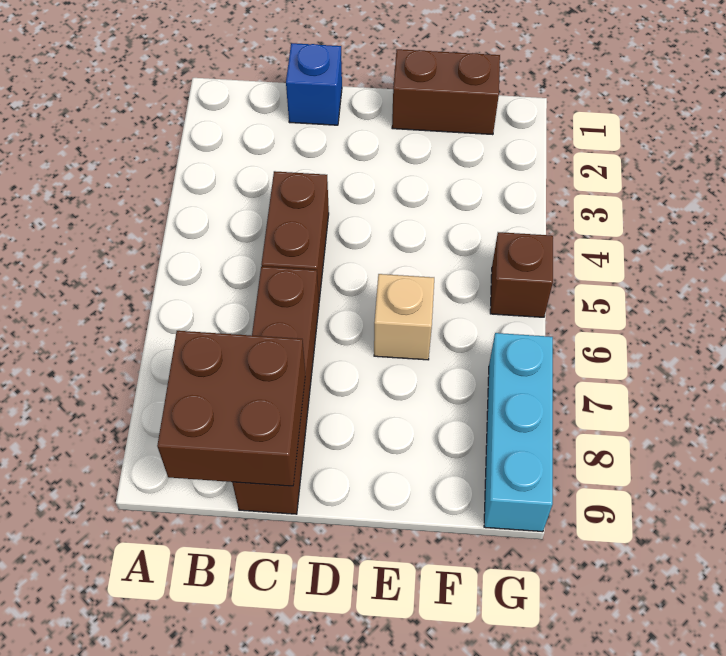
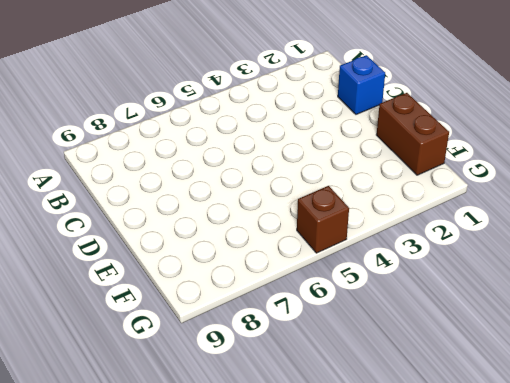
none -> brown brick C4:C5 level 1
none -> brown brick C6:C9 level 1

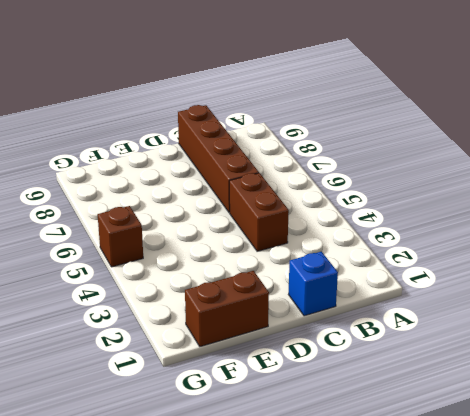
none -> tan brick E6 level 1
none -> cyan brick G7:G9 level 1

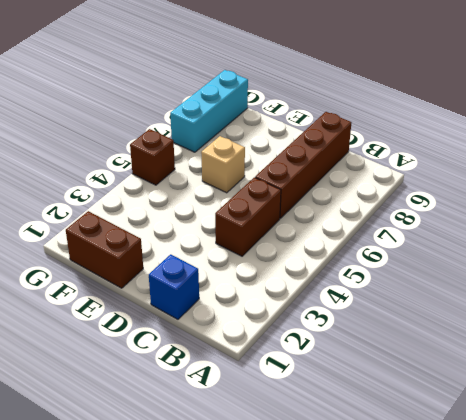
none -> brown brick B8:C9 level 2

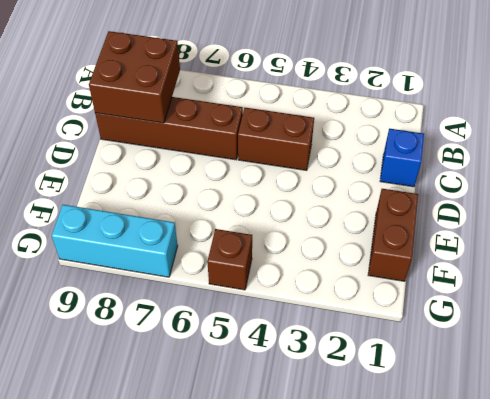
none -> tan brick E6 level 1

